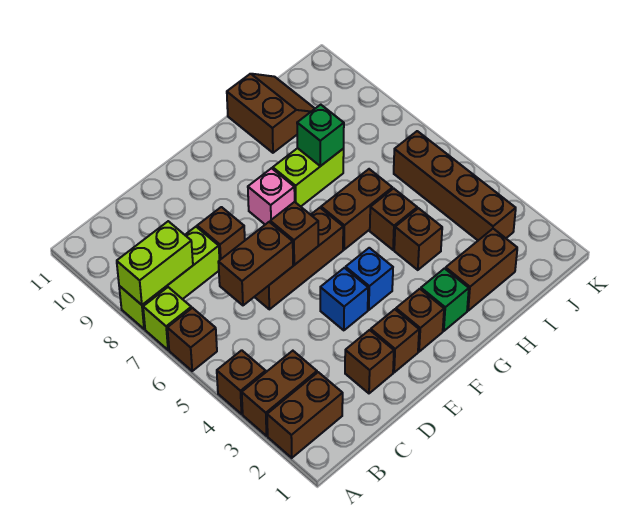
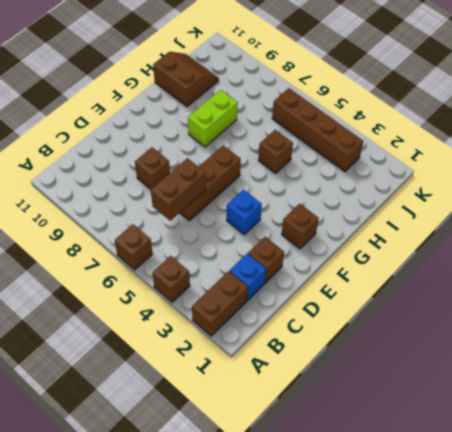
blue brick C2 level 1 -> blue brick F4 level 1
none -> brown brick A3:B3 level 1
none -> lime brick A7 level 1
none -> lime brick A8:C8 level 1

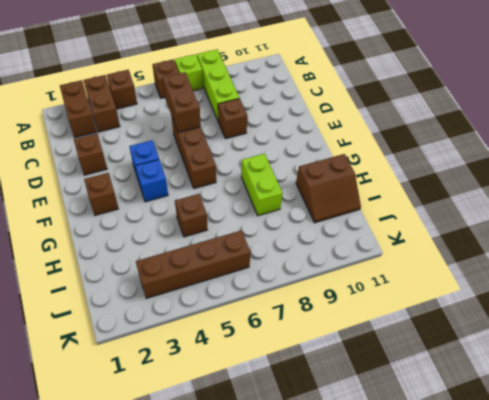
none -> brown brick E2 level 1
none -> pink brick F8 level 1
none -> green brick G2 level 1

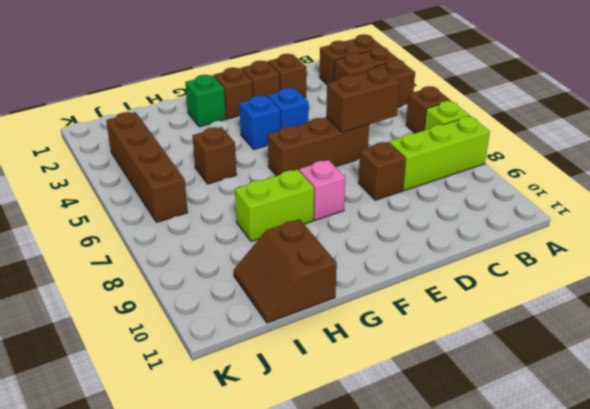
none -> brown brick G6:H6 level 1
none -> brown brick H2:I2 level 1
none -> brown brick H4 level 1

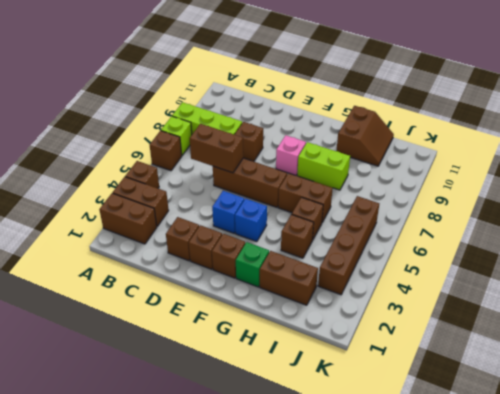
none -> lime brick A8:B8 level 2
none -> brown brick E6 level 2
none -> green brick H8 level 2

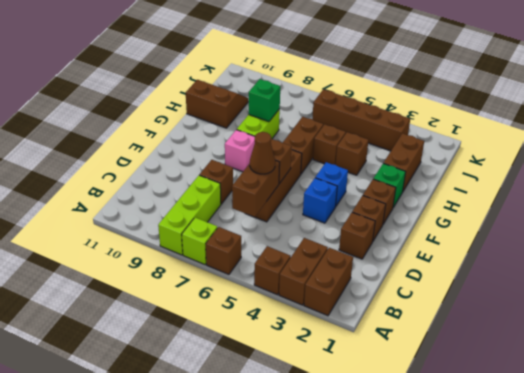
brown cone D6 level 3 -> none
none -> lime brick A8:B8 level 2

